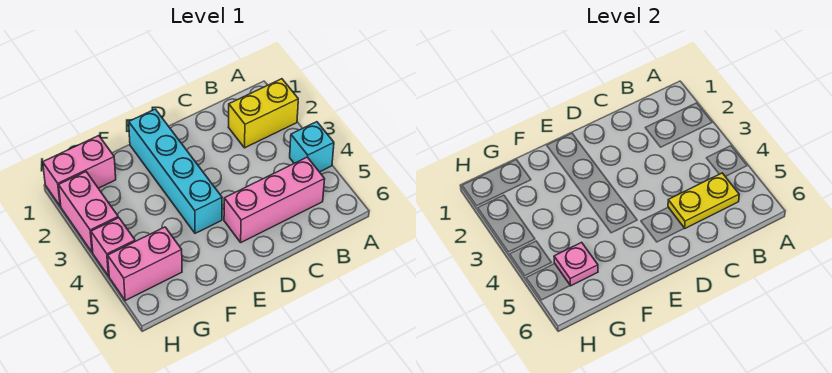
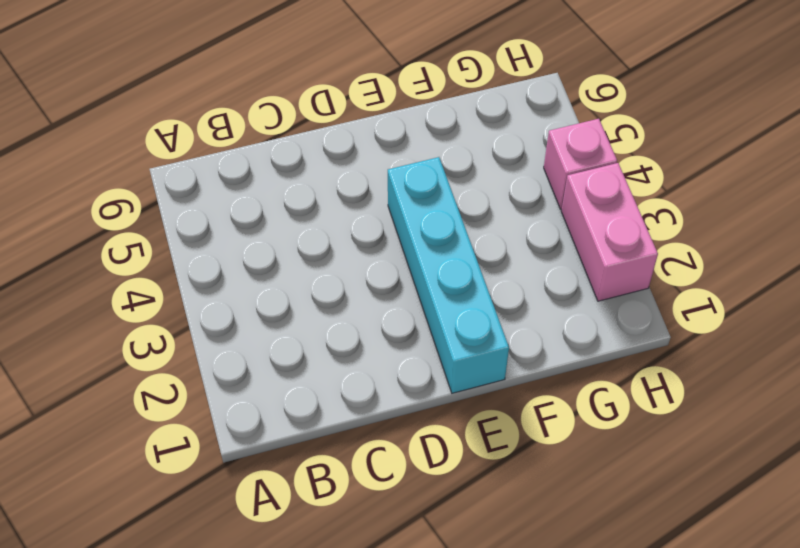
none -> yellow brick A2:B2 level 1
none -> cyan brick A4 level 1

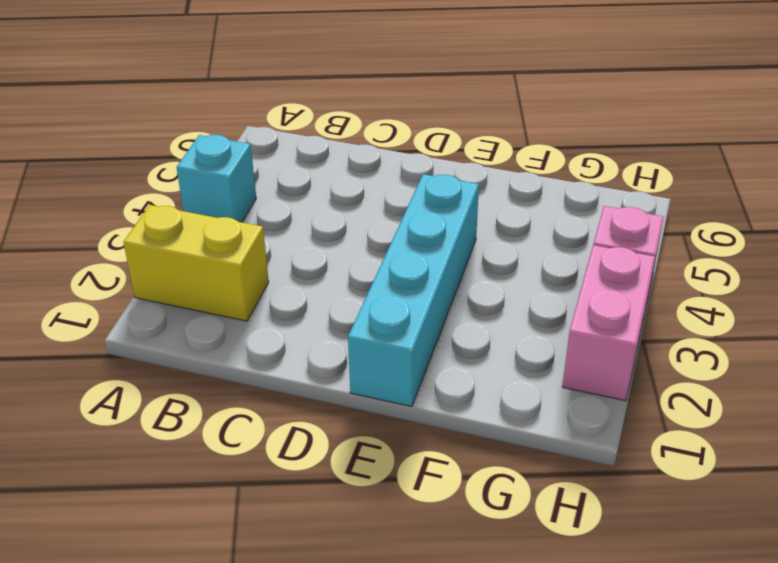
none -> pink brick B5:D5 level 1
none -> pink brick G1:H1 level 1

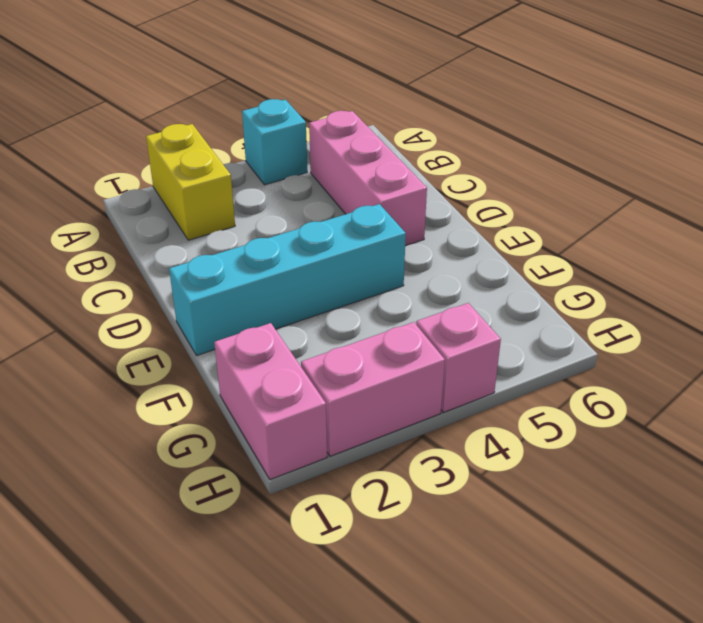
none -> pink brick G5:H5 level 1
none -> yellow plate B5:C5 level 2

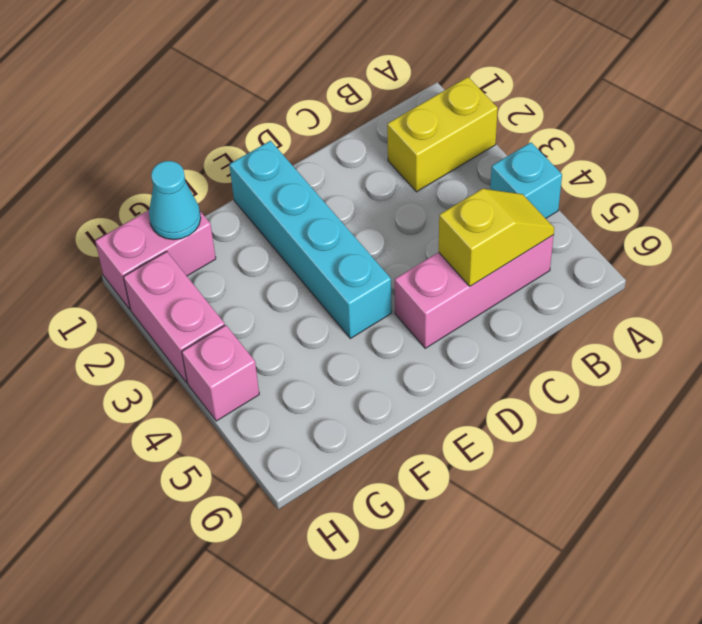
yellow slope B5:C5 level 2 top C -> yellow plate B5:C5 level 2
cyan cone G1 level 2 -> none
none -> pink brick G5:H5 level 1
none -> pink plate G5 level 2

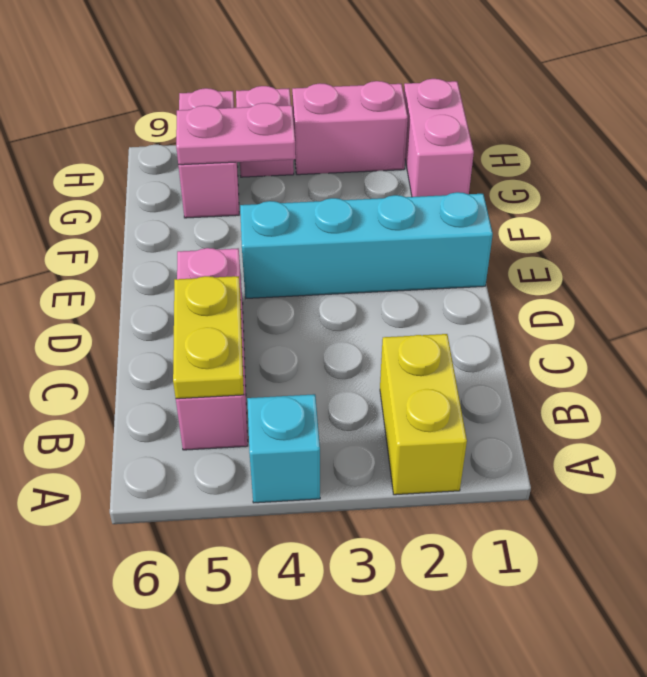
pink plate G4:G5 level 2 -> pink plate G5 level 2

